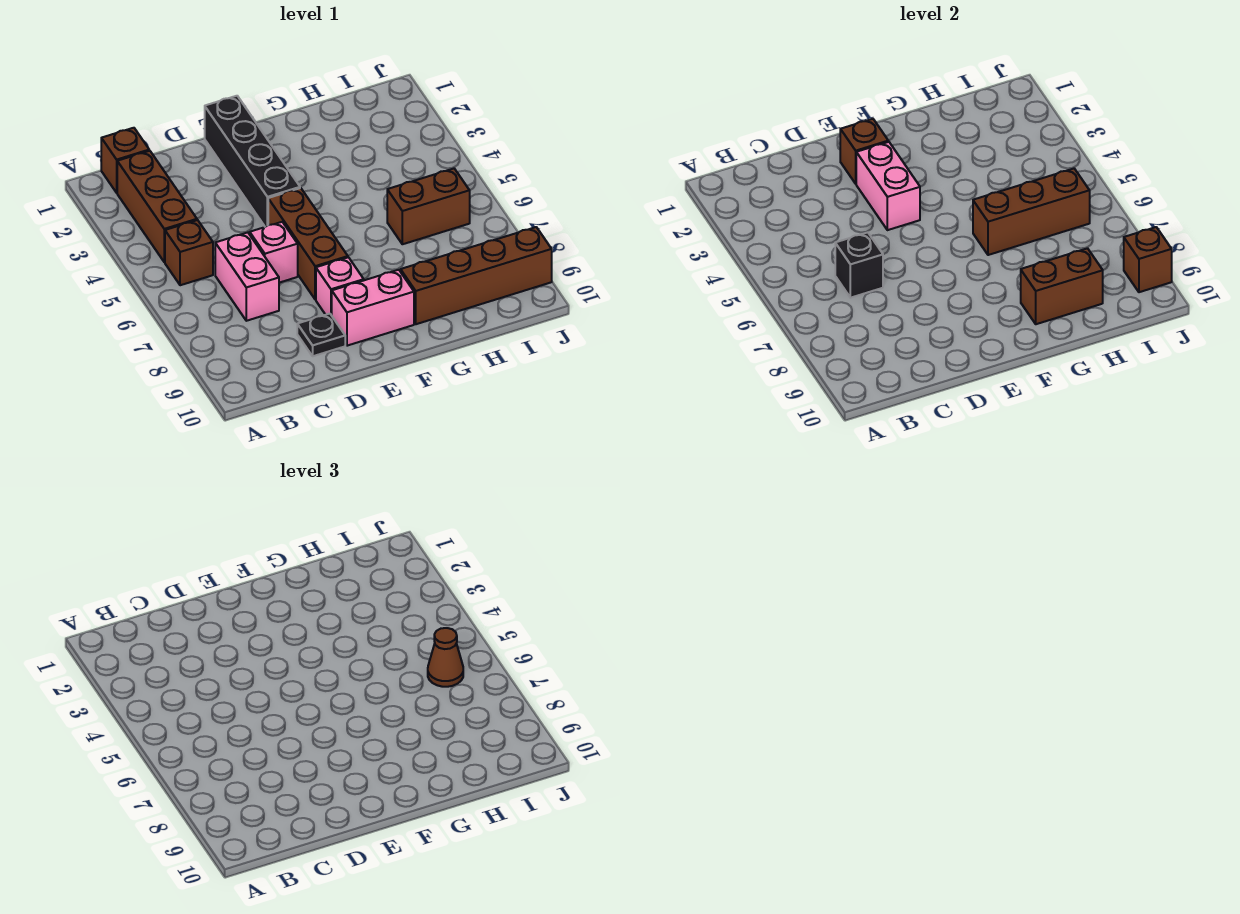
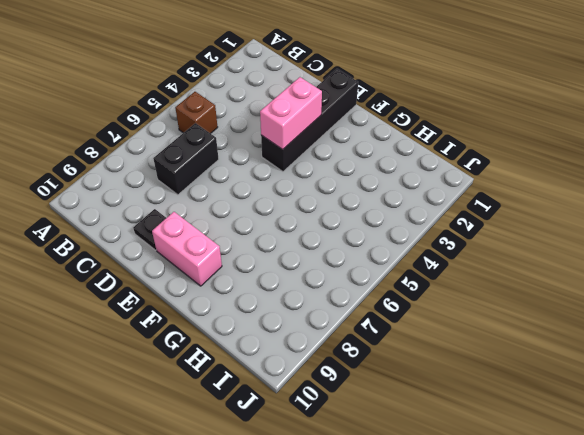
black brick C6:C7 level 1 -> pink brick C6:C7 level 1
none -> brown brick B1 level 1
none -> brown brick B2:B4 level 1
none -> pink brick D6 level 1

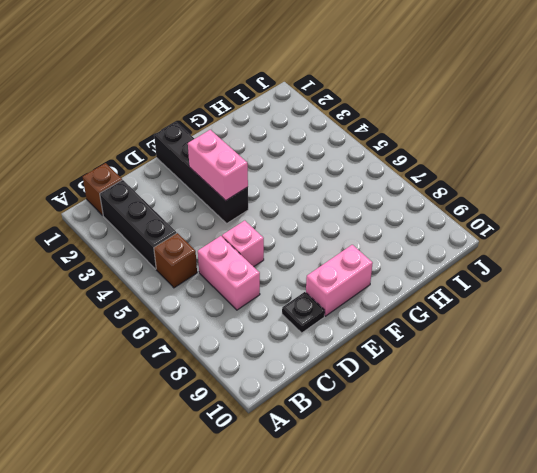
black brick B2:B4 level 1 -> brown brick B2:B4 level 1
none -> brown brick E5:E7 level 1
none -> pink brick E8 level 1
none -> brown brick G9:J9 level 1

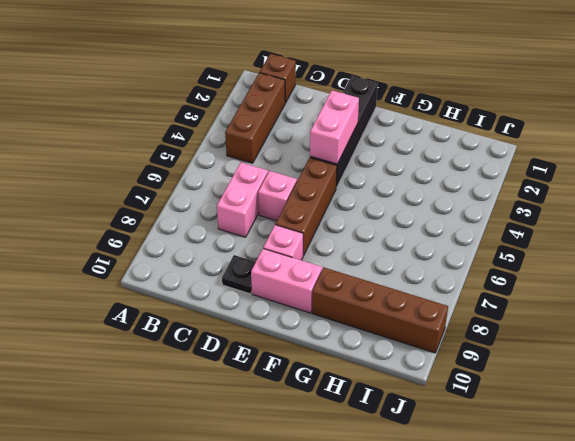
none -> brown brick B5 level 1
none -> brown brick H6:I6 level 1
none -> black brick C6 level 2

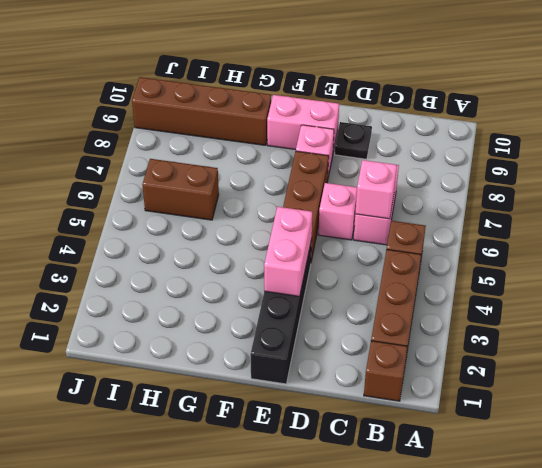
pink brick C6 level 2 -> black brick C6 level 2
none -> brown brick E2 level 2
none -> brown brick G6:I6 level 2
none -> brown brick G9:H9 level 2

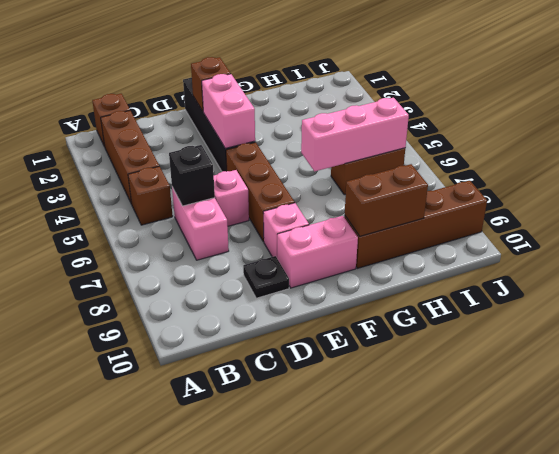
pink brick G6:I6 level 2 -> brown brick G6:I6 level 2
none -> brown brick J9 level 2
none -> brown cone I6 level 3

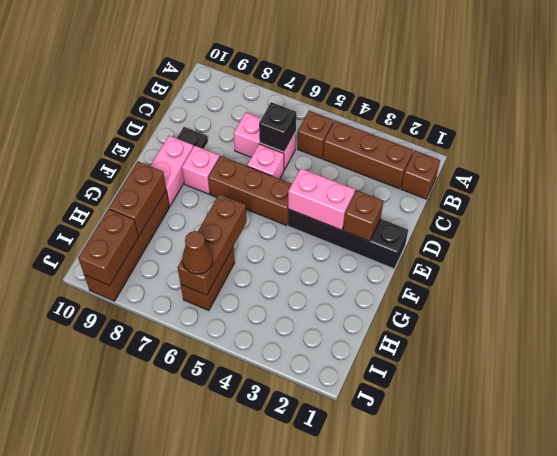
brown brick I9:J9 level 2 -> brown brick J9 level 2

